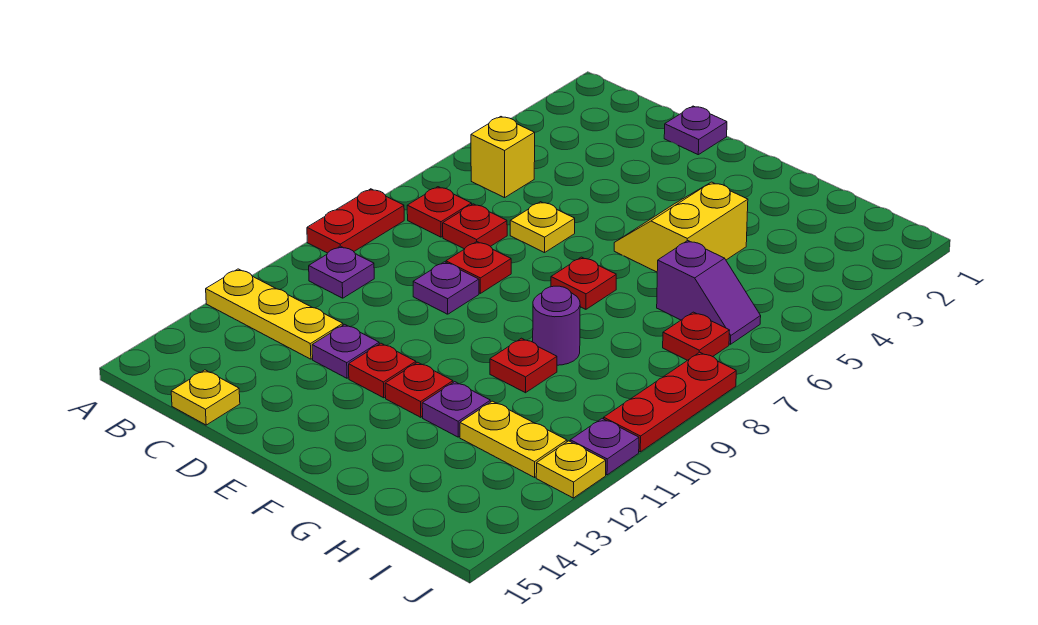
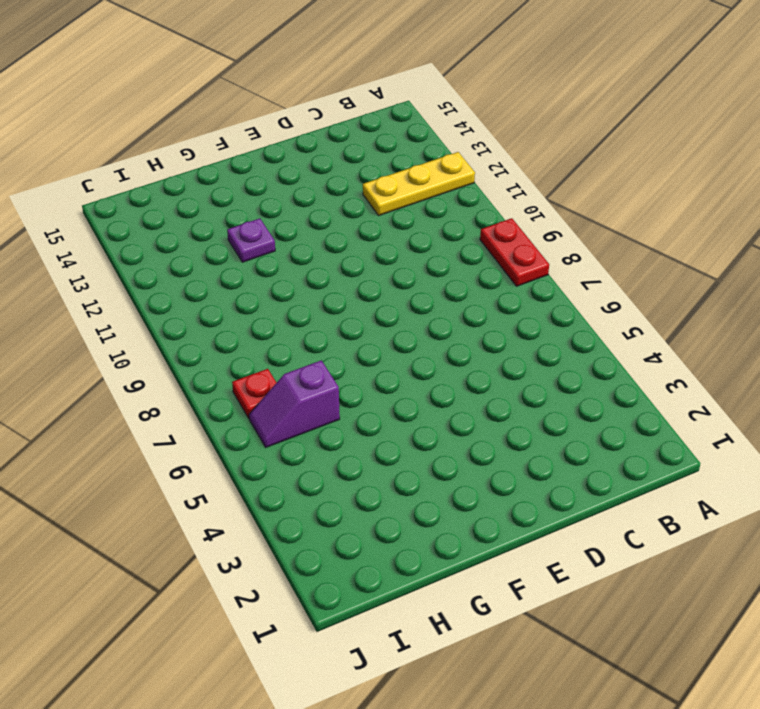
none -> yellow brick B5 level 1
none -> red plate B7 level 1
none -> purple plate B10 level 1

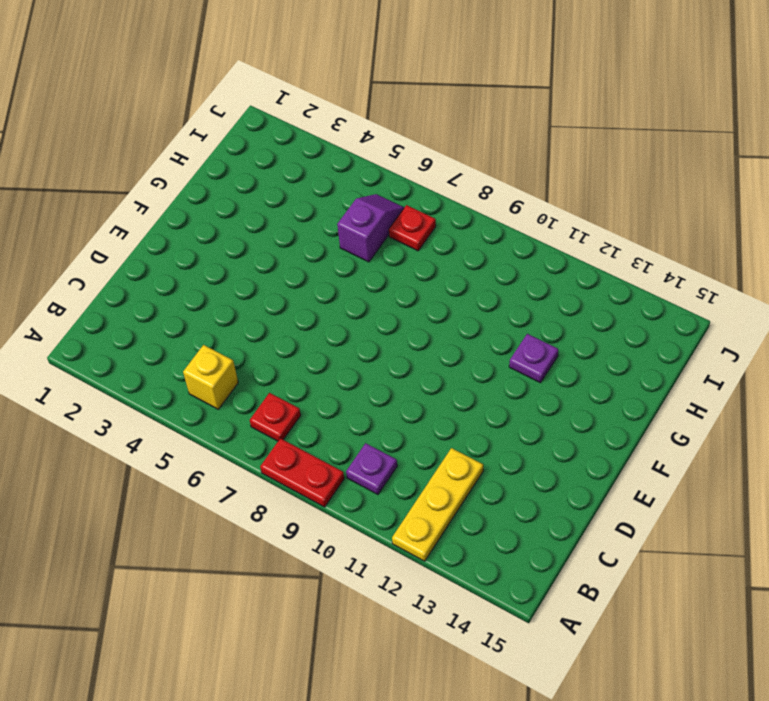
none -> red plate C7 level 1
none -> yellow plate C15 level 1
none -> purple plate D1 level 1

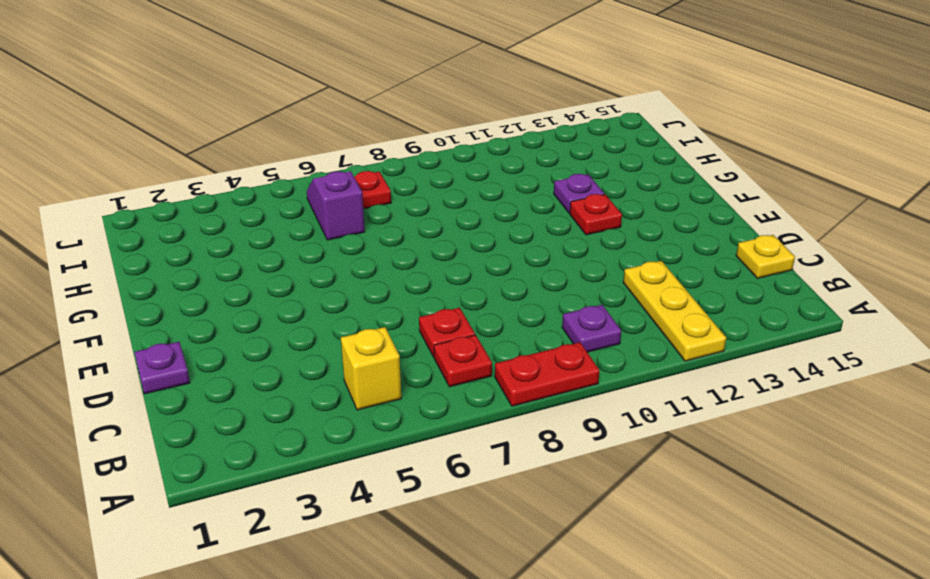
none -> yellow plate D6 level 1
none -> red plate D8 level 1
none -> purple plate D9 level 1

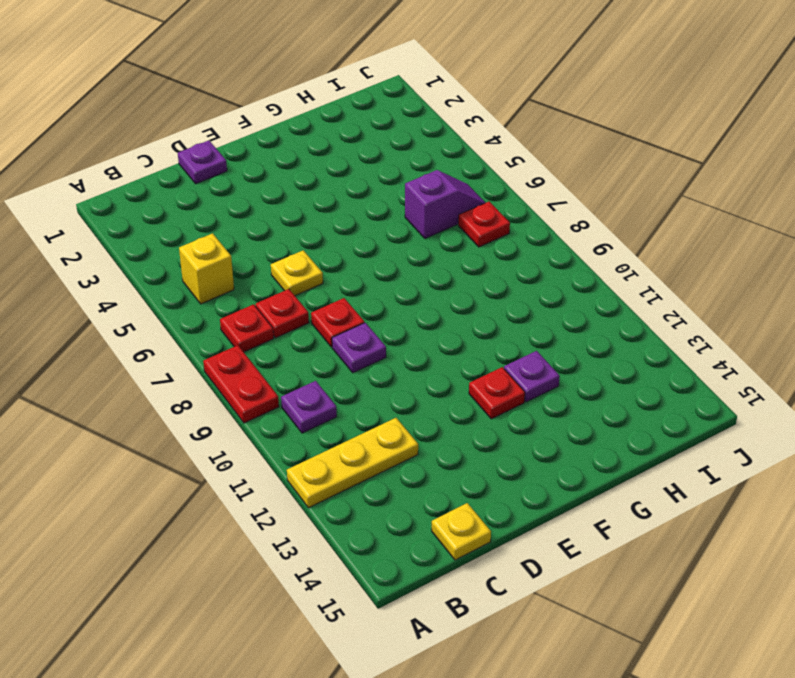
none -> purple plate D12 level 1
none -> red plate E12 level 1
none -> yellow slope F4:G5 level 1 top G

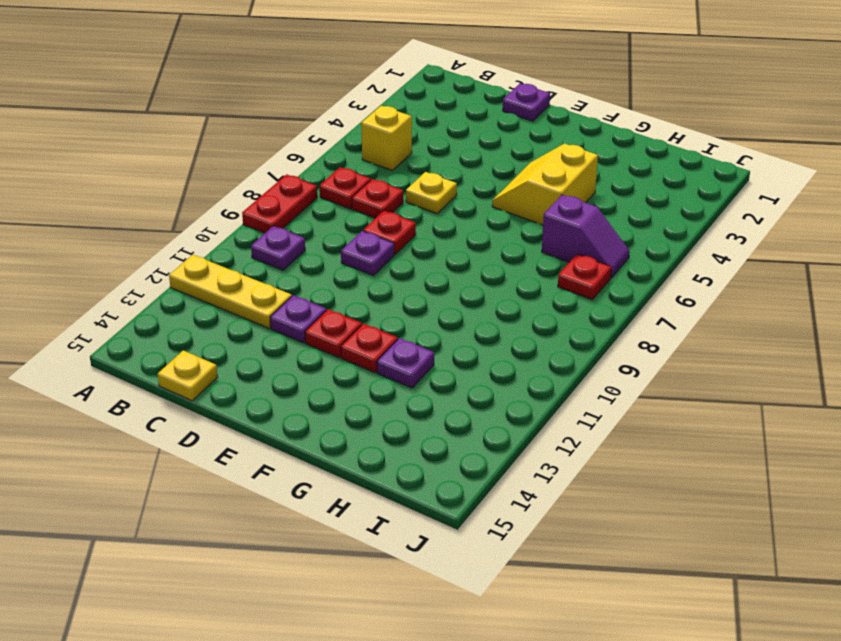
none -> red plate F7 level 1
none -> purple round brick G9 level 1
none -> red plate G10 level 1

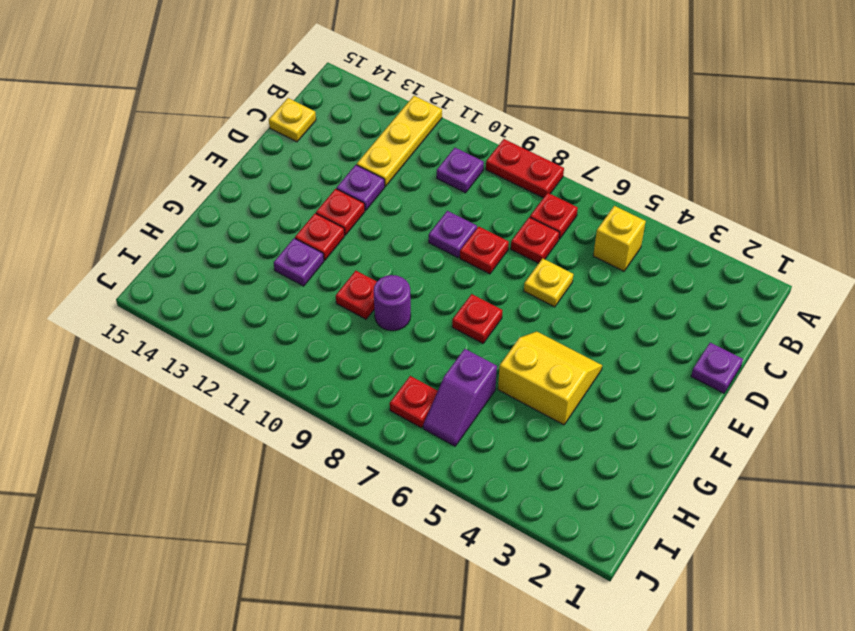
none -> yellow plate H12:I12 level 1
none -> red plate J8:J10 level 1
none -> purple plate J11 level 1

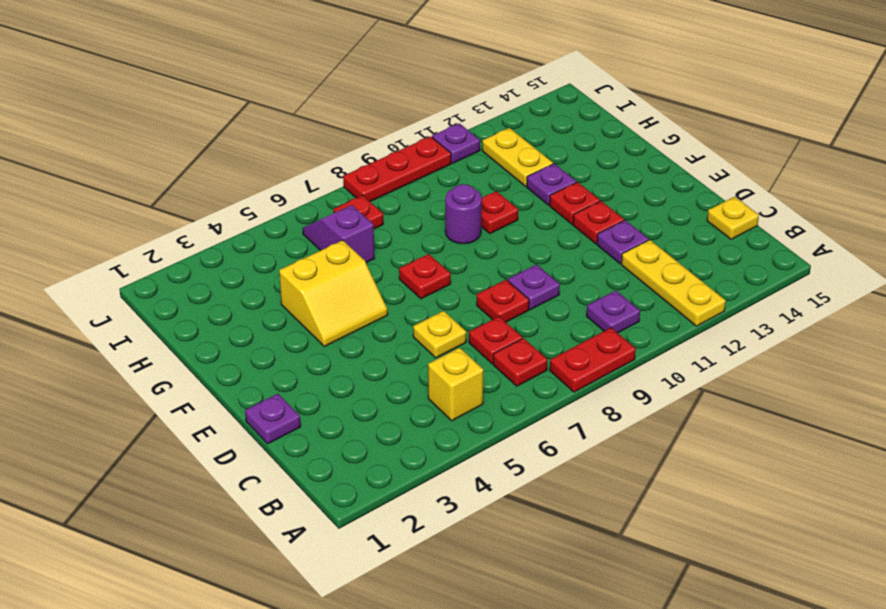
none -> yellow plate J12 level 1

